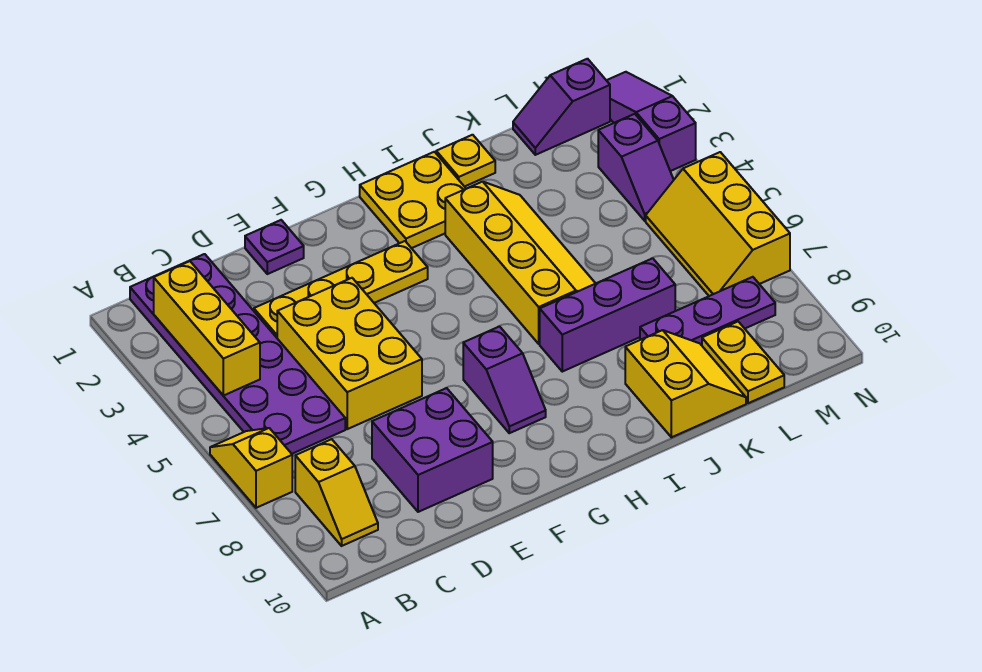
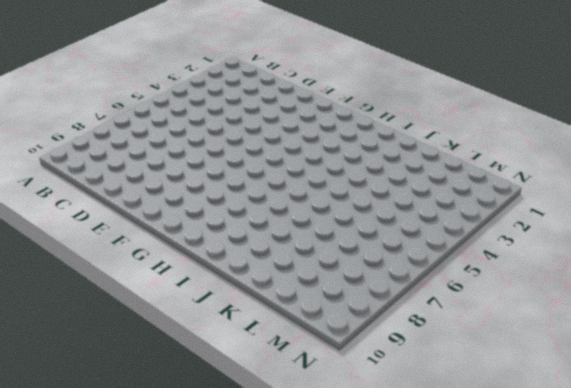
none -> yellow slope A6:A7 level 1 top 7
none -> purple plate B1:C6 level 1
none -> yellow slope B8:B9 level 1 top 8

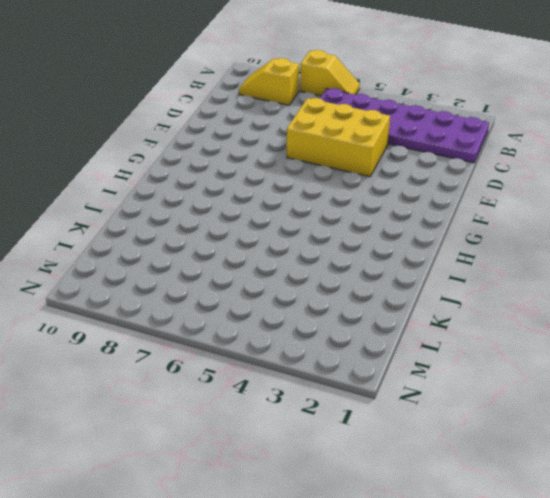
none -> yellow plate D3:G3 level 1
none -> purple brick D8:E9 level 1
none -> purple plate E1 level 1

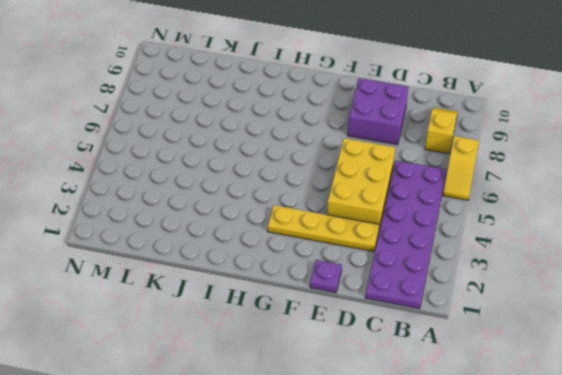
none -> purple slope G7:G8 level 1 top 7
none -> yellow plate H1:I2 level 1
none -> yellow slope I3:J6 level 1 top I

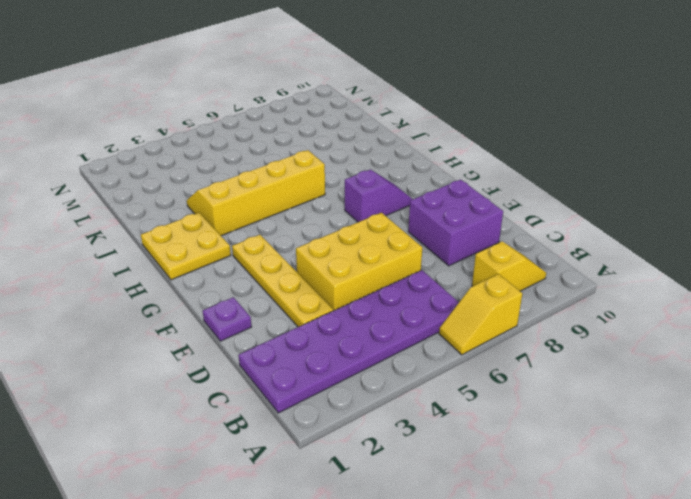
none -> purple brick I7:K7 level 1
none -> yellow plate J1 level 1
none -> yellow slope J9:K10 level 1 top J

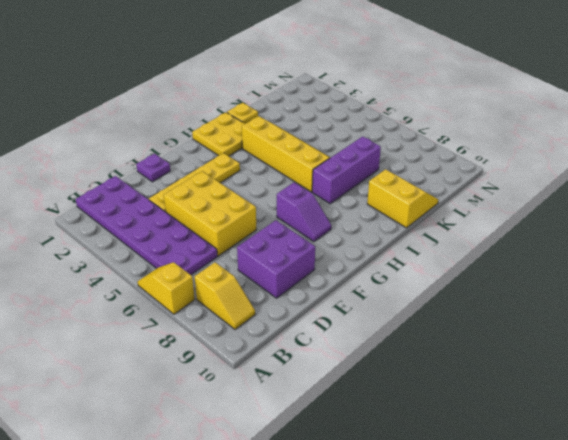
none -> purple plate K8:M8 level 1
none -> purple slope L1:M1 level 1 top M
none -> yellow plate L9:L10 level 1

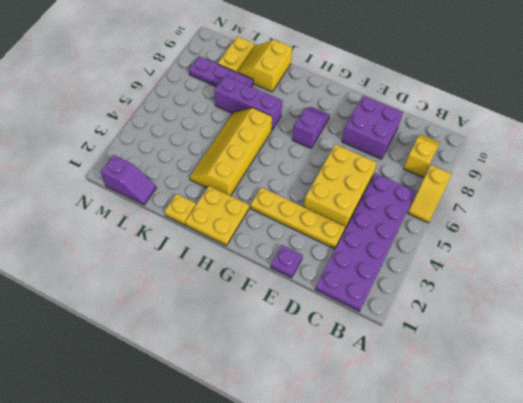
none -> purple slope M3:M4 level 1 top 3
none -> yellow slope M5:N7 level 1 top N
none -> purple slope N1:N3 level 1 top 3

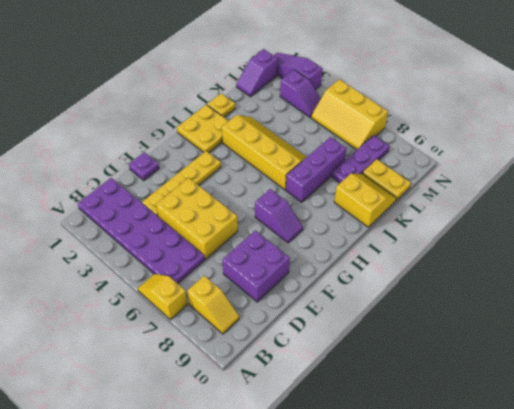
none -> yellow brick B2:B4 level 2

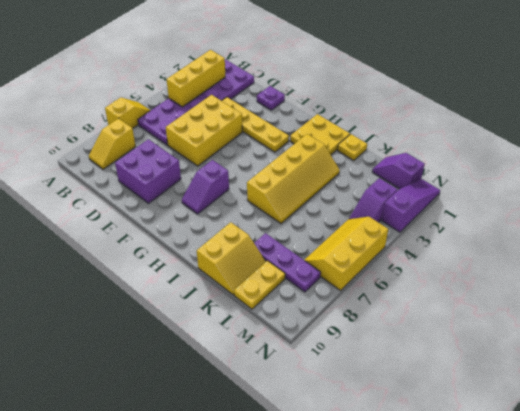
none -> purple brick I7:K7 level 1

